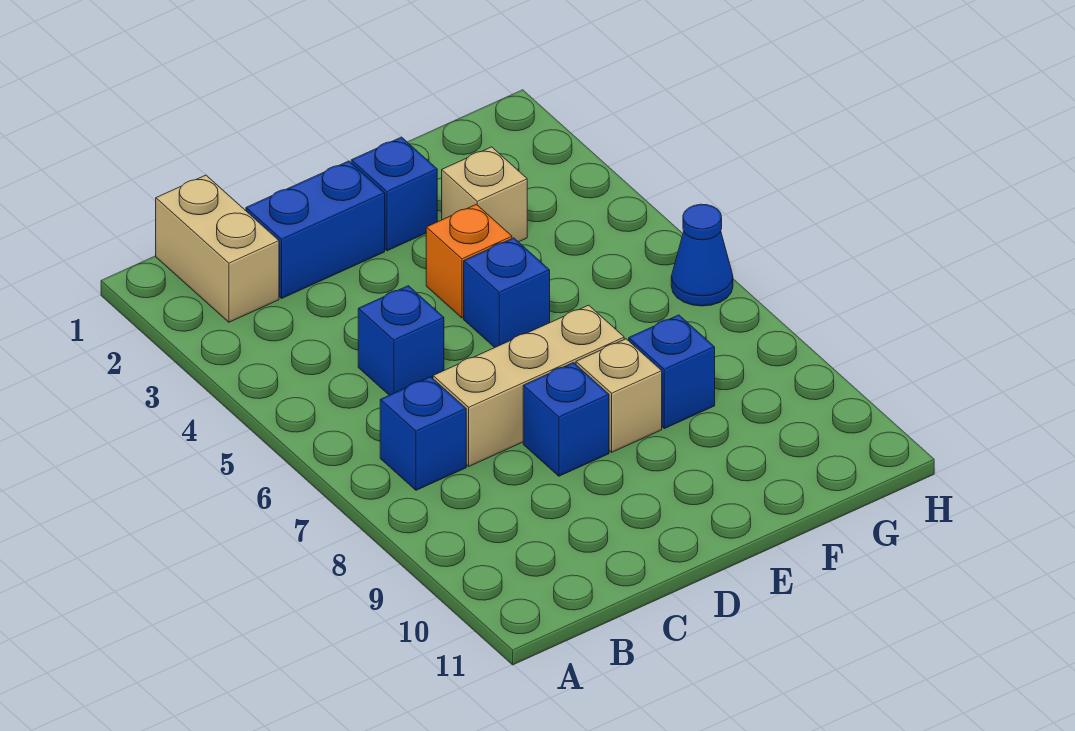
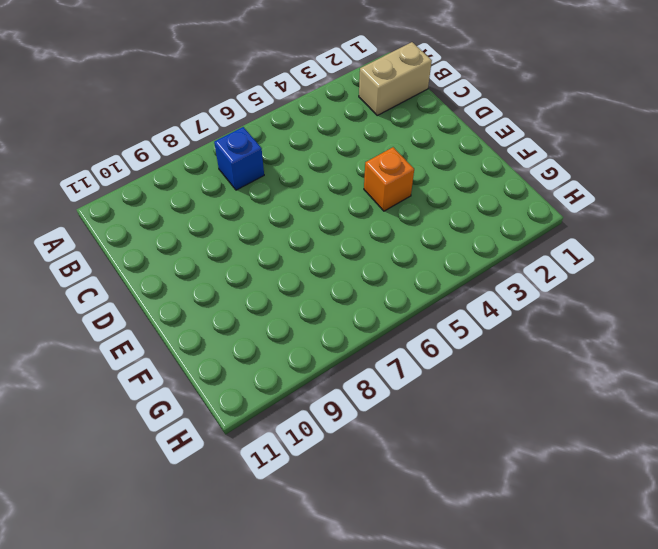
none -> blue brick C2:D2 level 1
none -> blue brick C5 level 1
none -> tan brick C7:E7 level 1

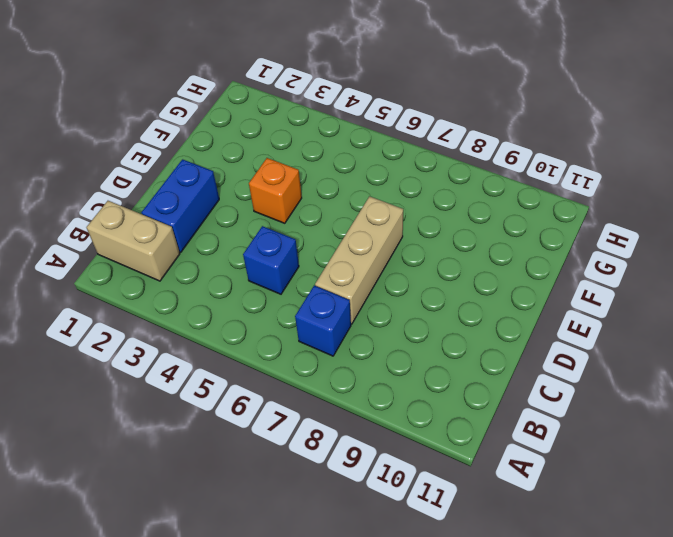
none -> blue brick D8 level 1
none -> blue brick E2 level 1
none -> blue brick E5 level 1

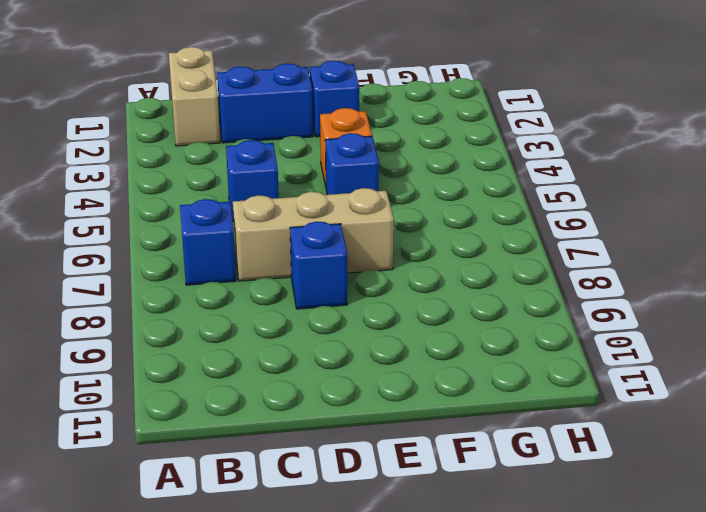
none -> tan brick E8 level 1
none -> tan brick F3 level 1
none -> blue brick F8 level 1

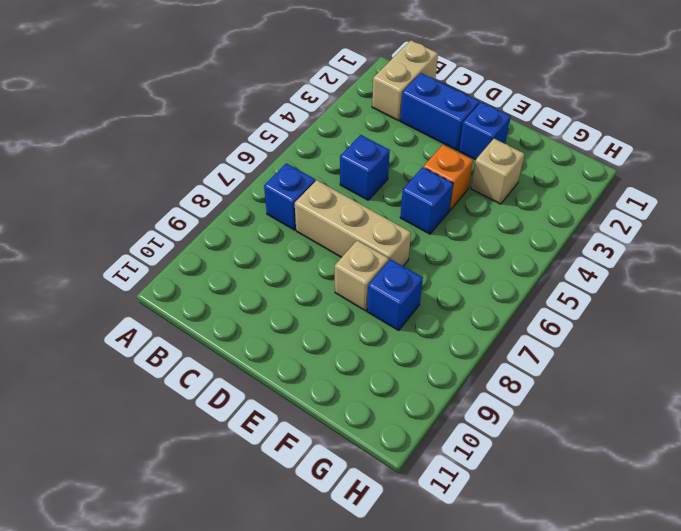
none -> blue brick D8 level 1
none -> blue cone H6 level 1

